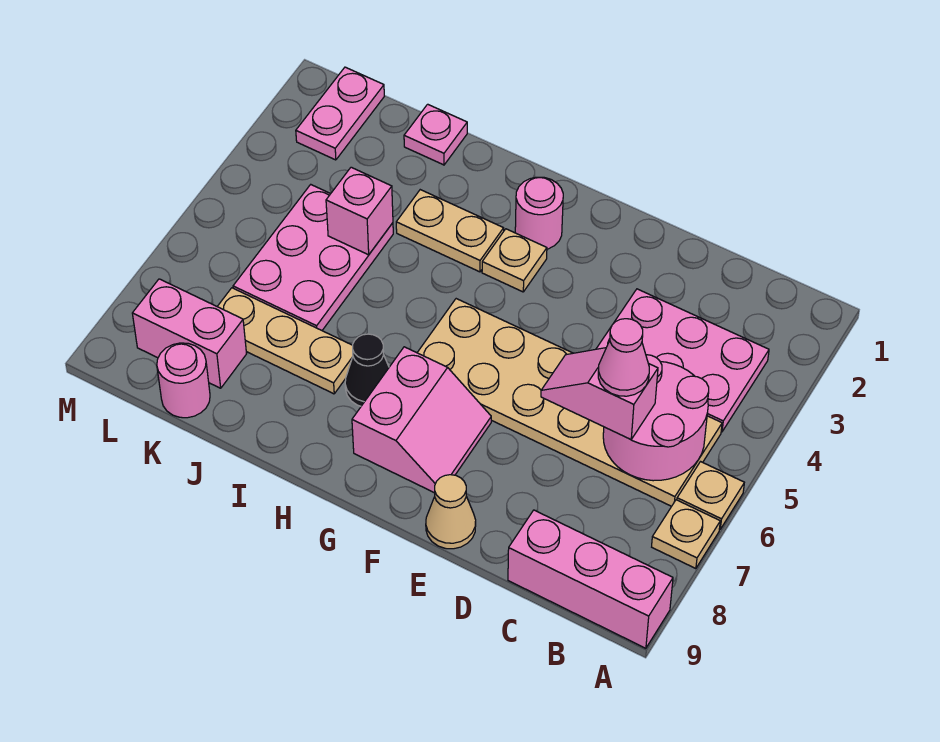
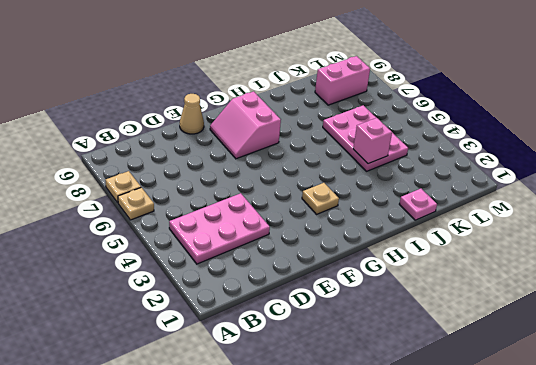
none -> pink brick A9:C9 level 1
none -> tan plate B5:G6 level 1
none -> pink round brick G2 level 1

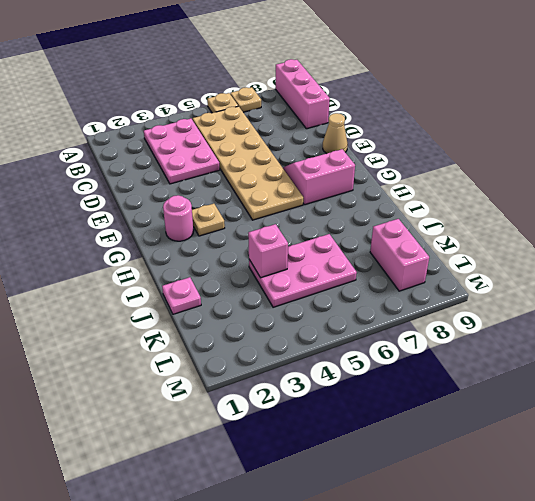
none -> tan plate H3:I3 level 1
none -> black cone H7 level 1
none -> tan plate I7:K7 level 1

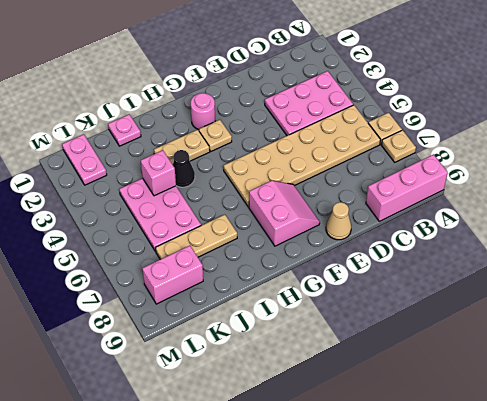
black cone I4 level 1 -> black cone H7 level 1
none -> pink round brick K9 level 1
none -> pink round brick B5:C6 level 2
none -> pink slope C6:D6 level 3 top C

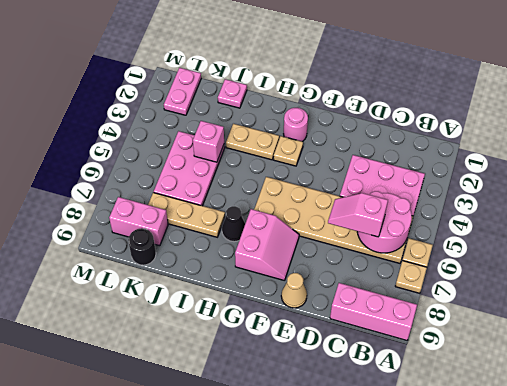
black round brick K9 level 1 -> pink round brick K9 level 1
none -> pink cone C6 level 4

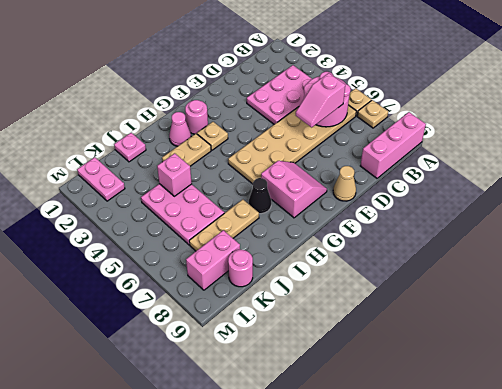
pink cone H2 level 1 -> pink cone C6 level 4

